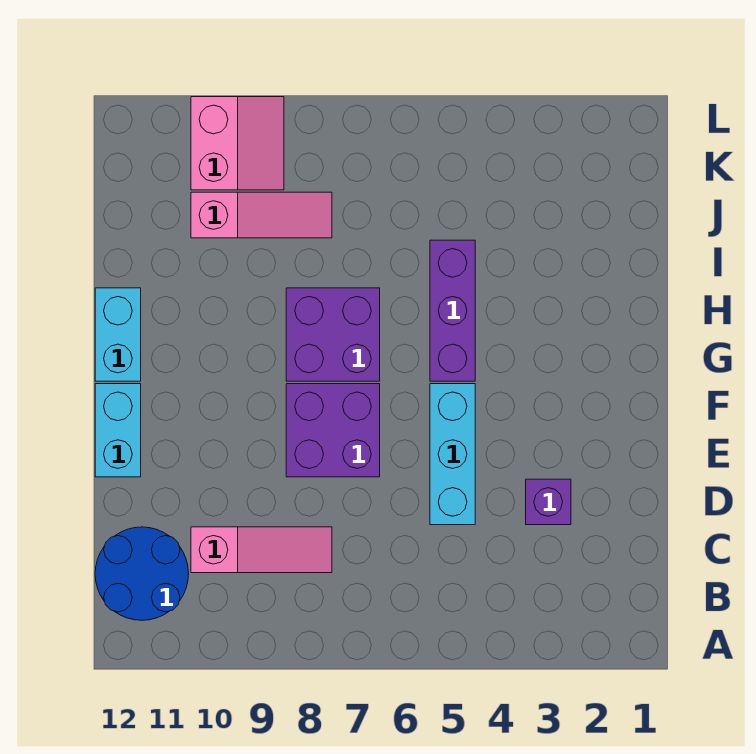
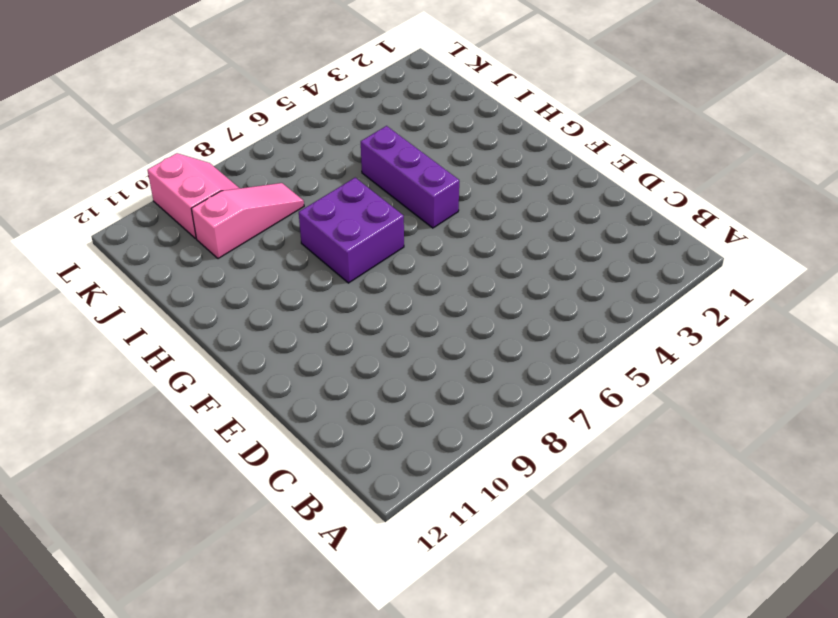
none -> blue round brick B11:C12 level 1
none -> pink slope C8:C10 level 1 top 10

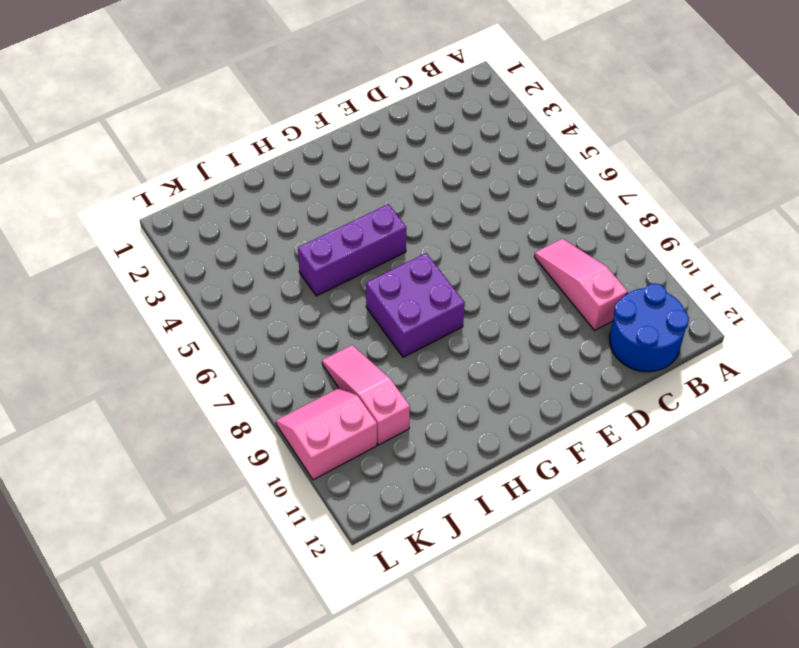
none -> purple brick D3 level 1
none -> cyan brick D5:F5 level 1

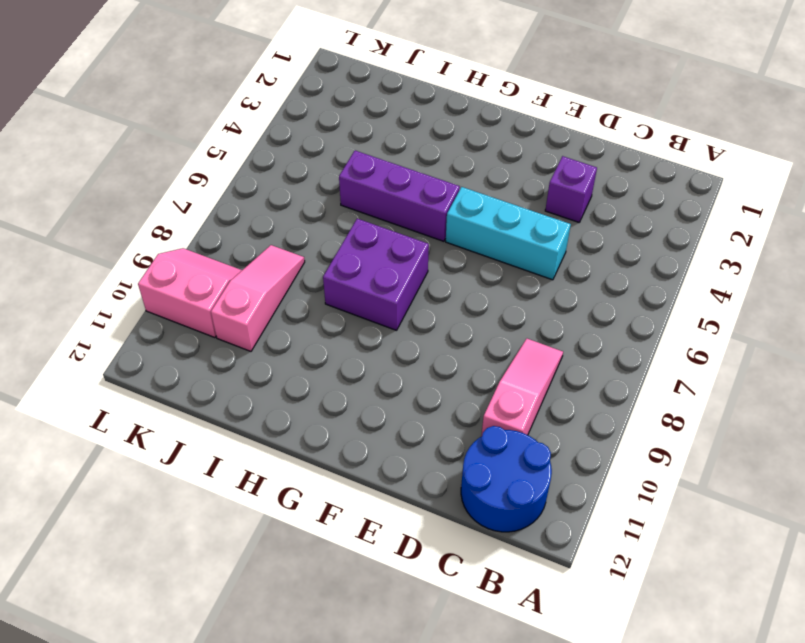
none -> purple brick E7:F8 level 1
none -> cyan brick E12:F12 level 1

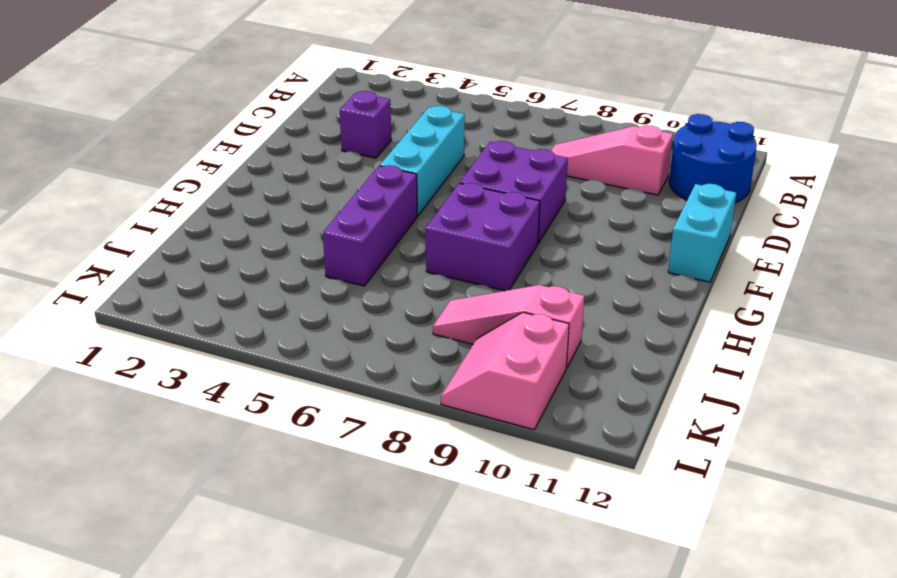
none -> cyan brick G12:H12 level 1

